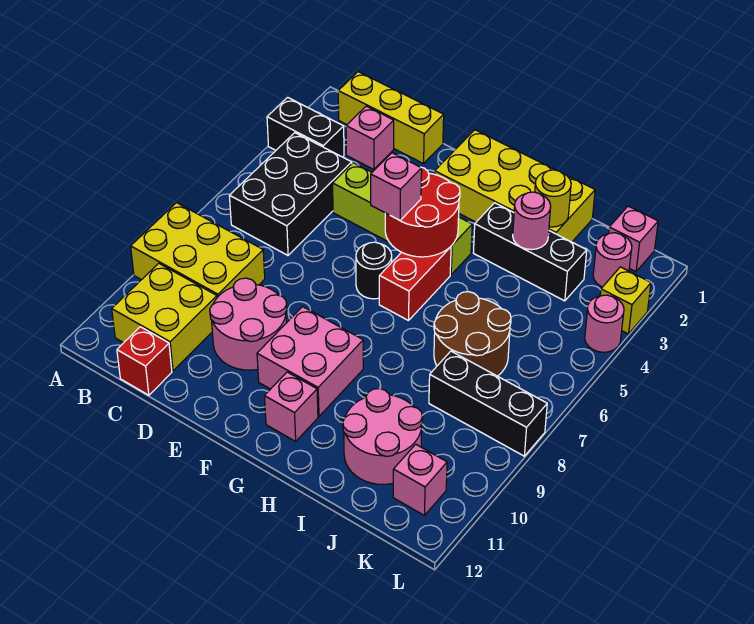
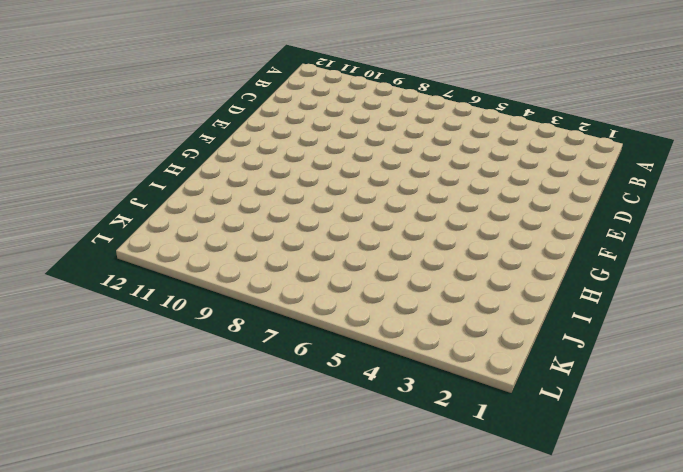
none -> black brick A3:B3 level 1
none -> yellow brick A8:C9 level 1
none -> yellow brick B1:D1 level 1

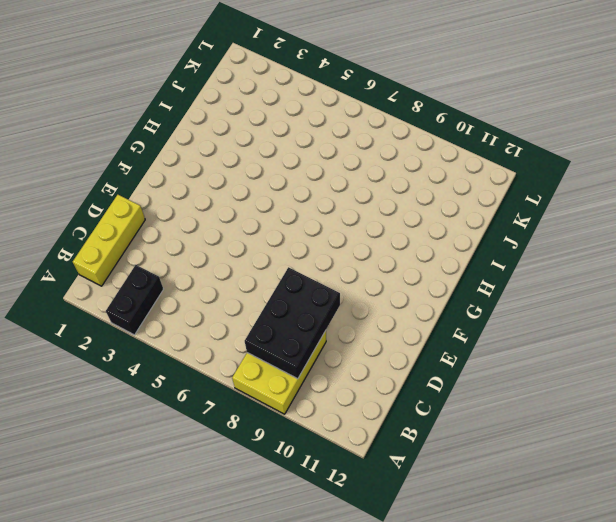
black brick B8:D9 level 2 -> black brick B4:C6 level 1
none -> yellow brick B10:C11 level 1
none -> pink brick C2 level 1
none -> red brick C12 level 1

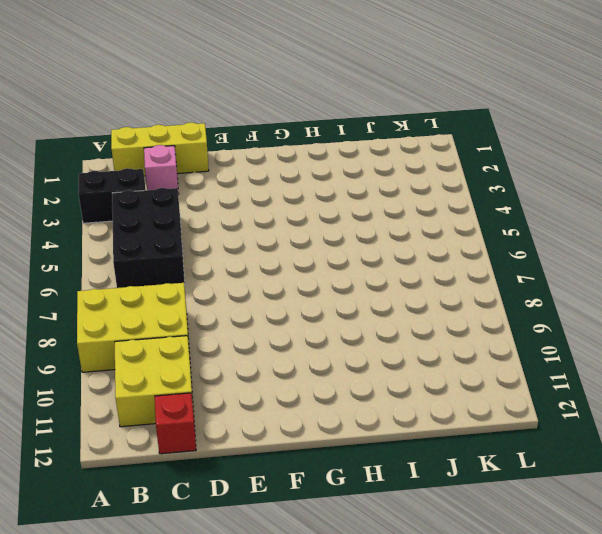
none -> lime brick D4:G4 level 1
none -> pink round brick D9:E10 level 1
none -> yellow brick F1:I2 level 1

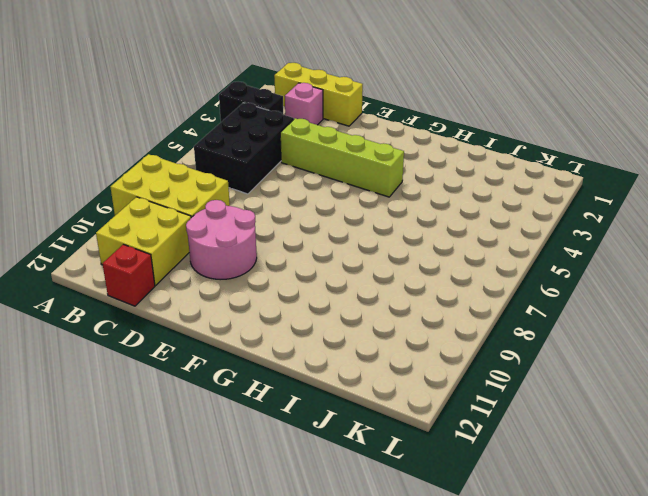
none -> yellow brick F1:I2 level 1
none -> black round brick F6 level 1
none -> pink brick F9:G10 level 1

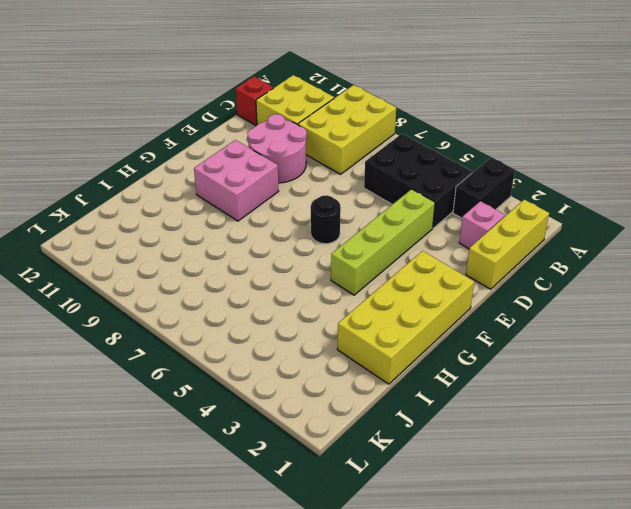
none -> red brick G5:G6 level 1
none -> pink brick G11 level 1
none -> black brick H3:J3 level 1

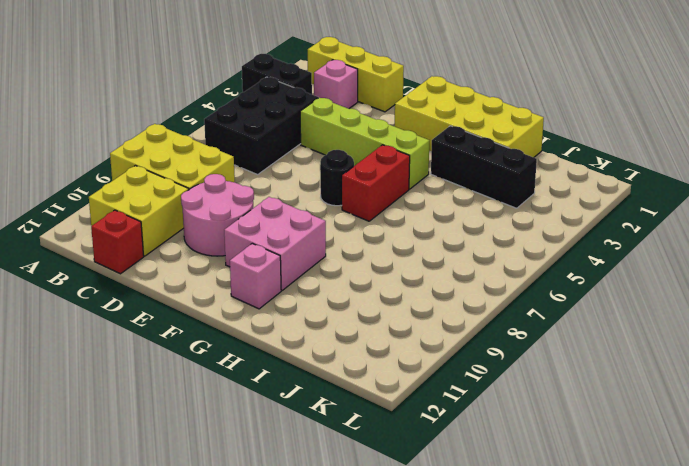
none -> brown round brick I6:J7 level 1
none -> pink round brick I10:J11 level 1
none -> black brick J8:L8 level 1

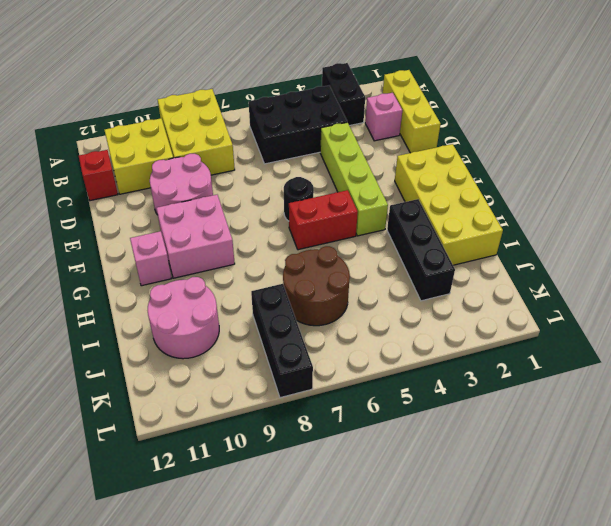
none -> pink brick K1 level 1
none -> pink round brick K2 level 1
none -> pink brick K11 level 1

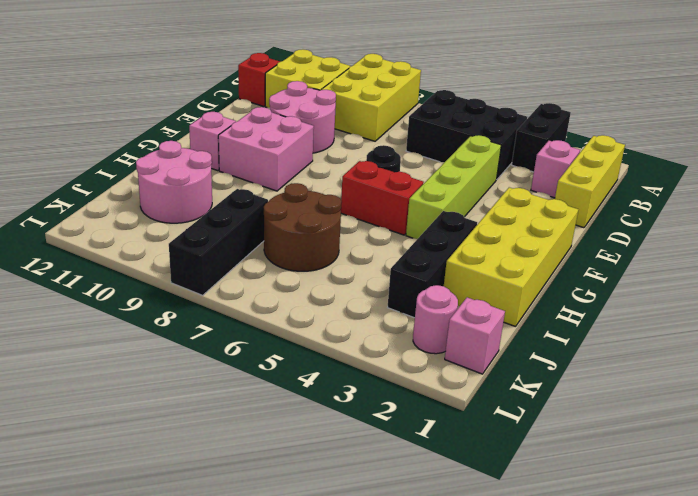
none -> pink brick K11 level 1
none -> yellow brick L3 level 1
none -> pink round brick L4 level 1

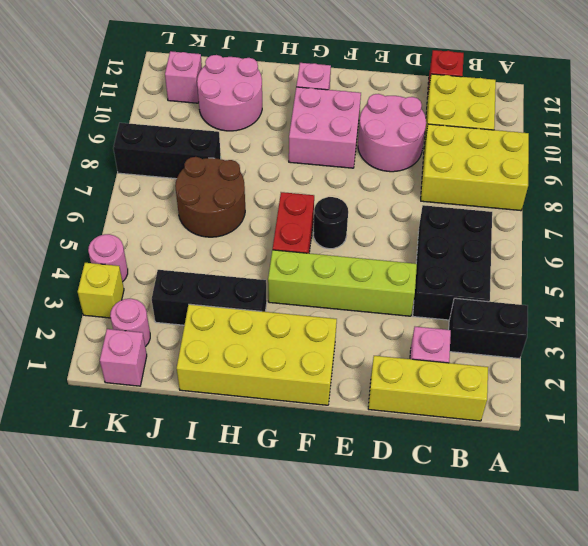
none -> red round brick F4:G5 level 2
none -> yellow round brick I2 level 2
none -> pink round brick I3 level 2

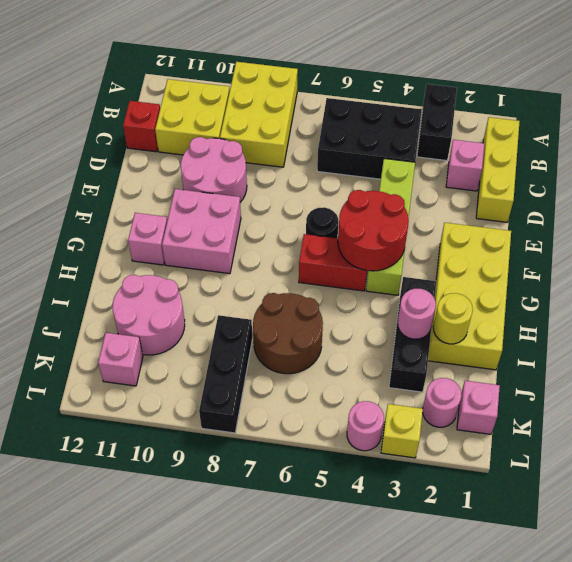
none -> pink brick F5 level 3

